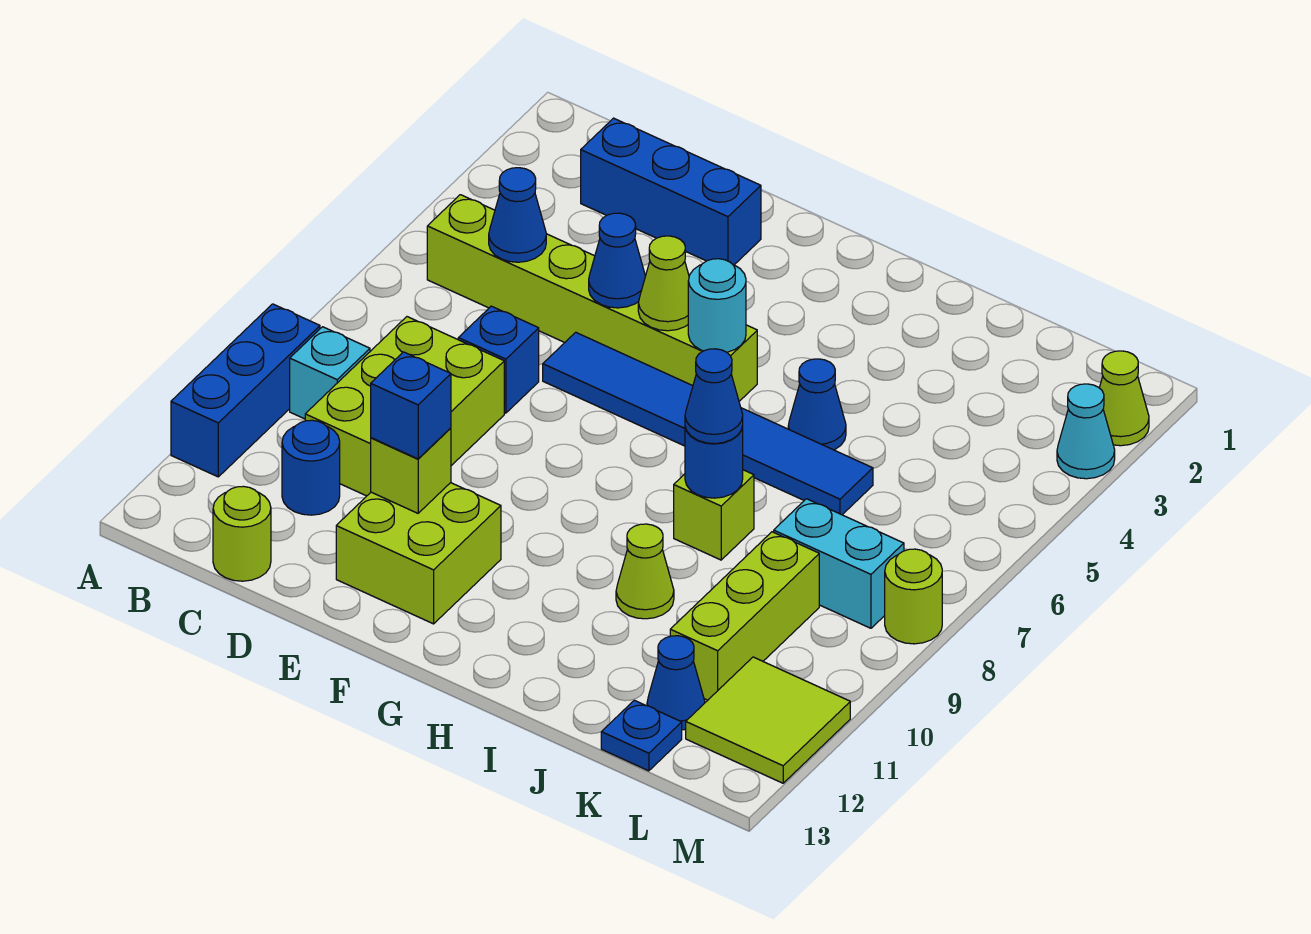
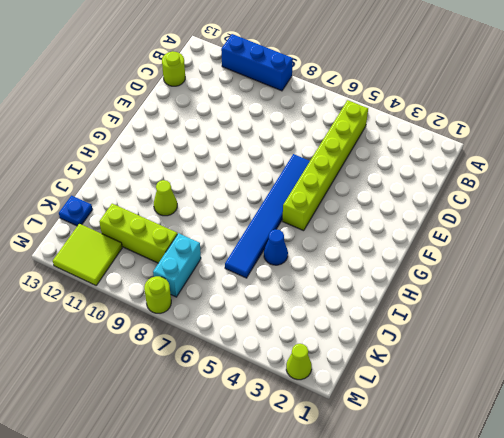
none -> cyan brick B9 level 1
none -> blue brick C2:E2 level 1
none -> lime brick C8:D10 level 1

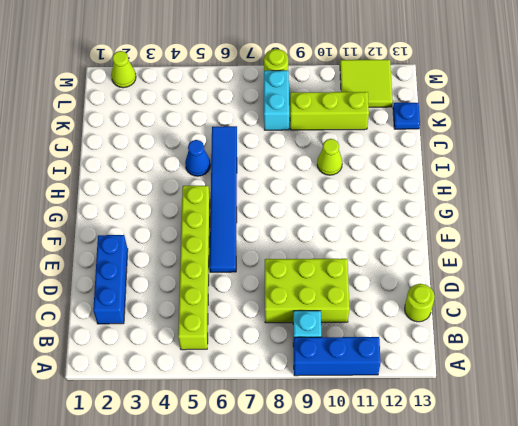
none -> blue round brick C11 level 1
none -> blue brick D7 level 1
none -> lime brick E11:F12 level 1

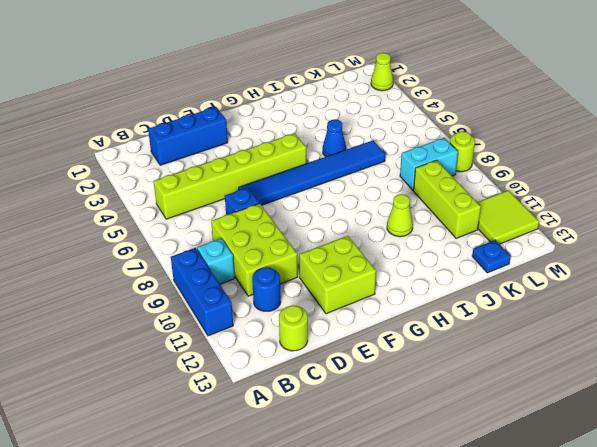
none -> lime brick I8 level 1
none -> blue cone K12 level 1
none -> cyan cone M3 level 1

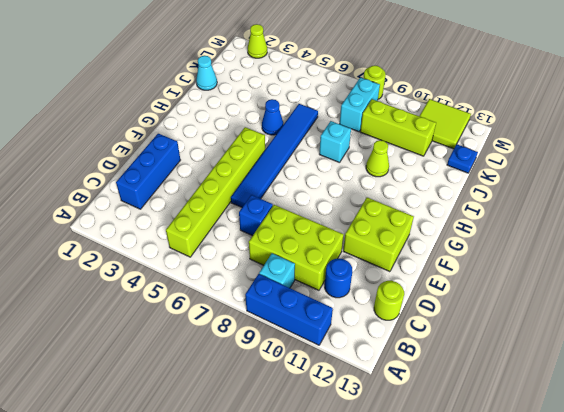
cyan brick I8 level 1 -> lime brick I8 level 1
cyan cone J1 level 1 -> cyan cone M3 level 1
none -> blue cone K12 level 1
none -> blue cone C5 level 2
none -> blue cone E5 level 2

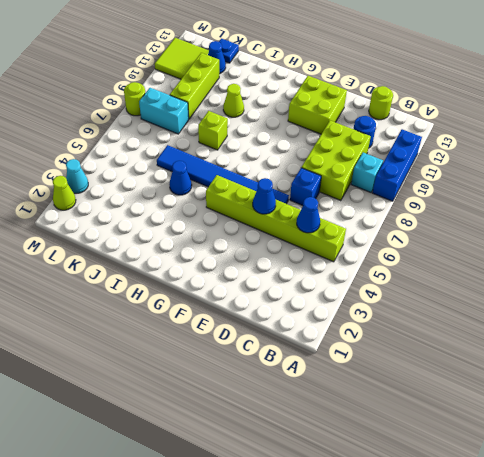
none -> blue brick C2:E2 level 1
none -> lime brick E11 level 2
none -> lime cone F5 level 2

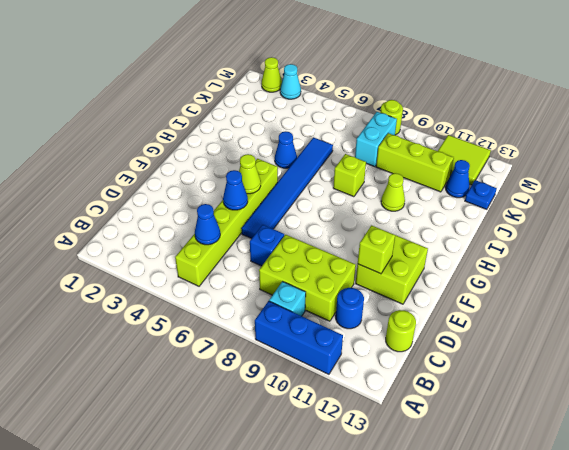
none -> blue brick C2:E2 level 1
none -> cyan round brick G5 level 2
none -> blue round brick I8 level 2

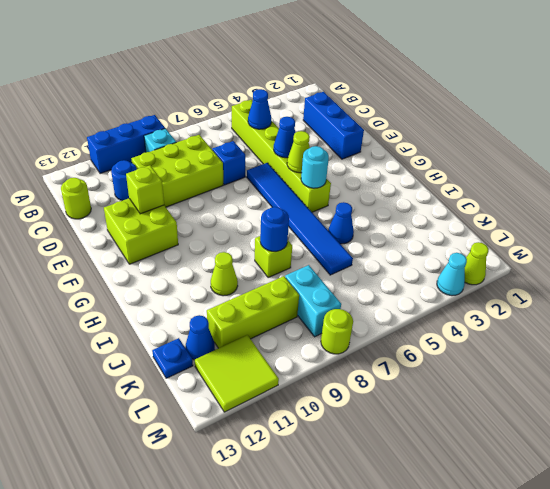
none -> blue brick E11 level 3
none -> blue cone I8 level 3

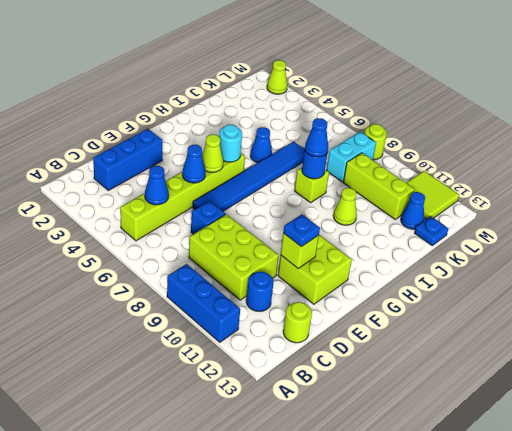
blue plate E11 level 3 -> blue brick E11 level 3
none -> cyan brick B9 level 1
none -> cyan cone M3 level 1

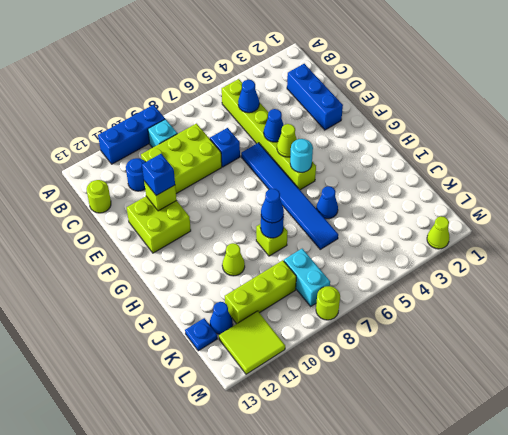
none -> cyan cone M3 level 1

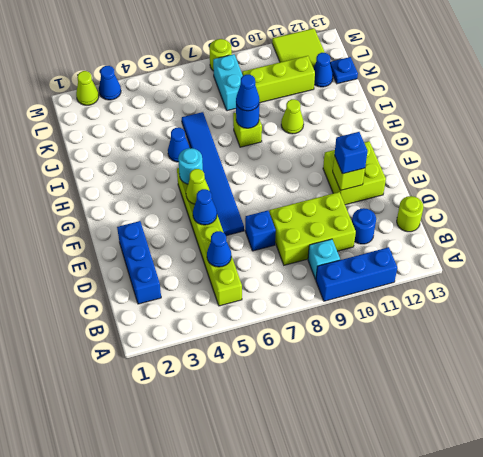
blue cone M3 level 1 -> cyan cone M3 level 1

